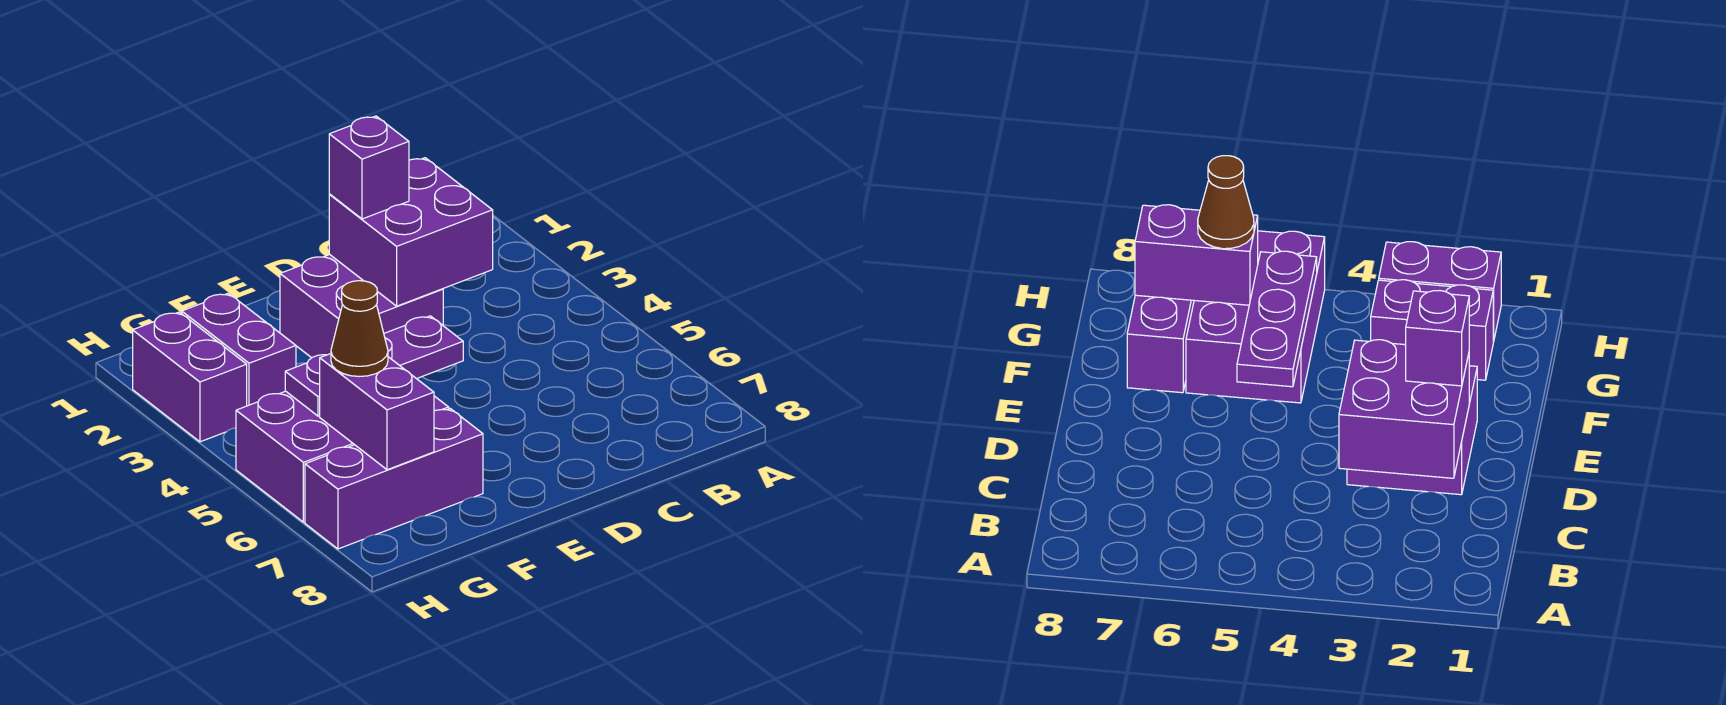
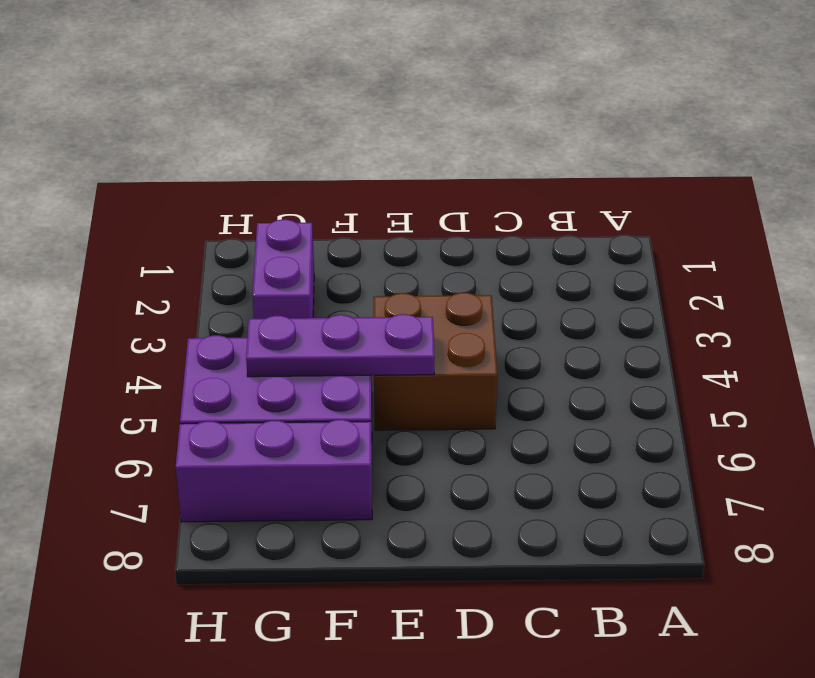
brown brick D4:E5 level 1 -> none
none -> purple brick D2:E3 level 1
none -> purple brick H2:H3 level 1

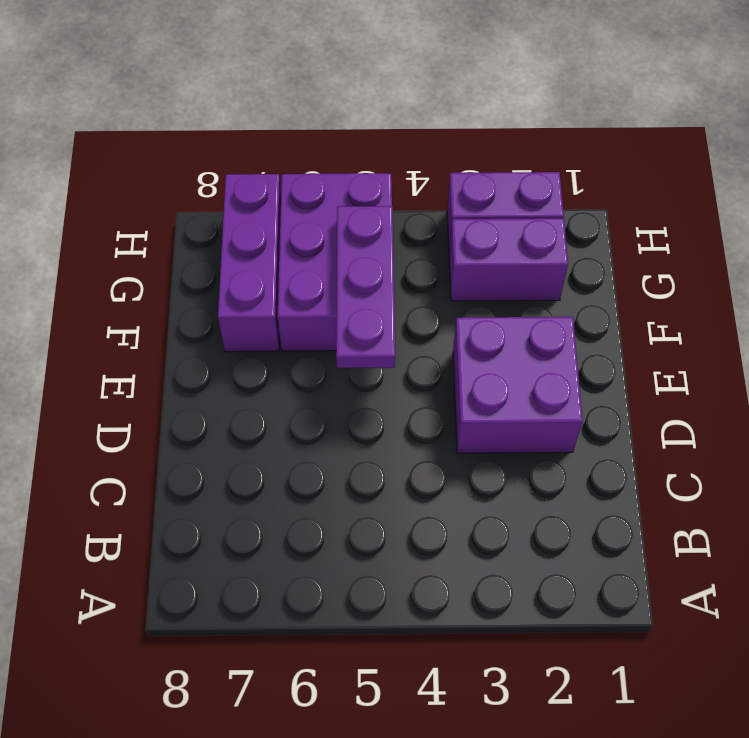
none -> purple brick C2:D3 level 2
none -> purple brick G6:G7 level 2

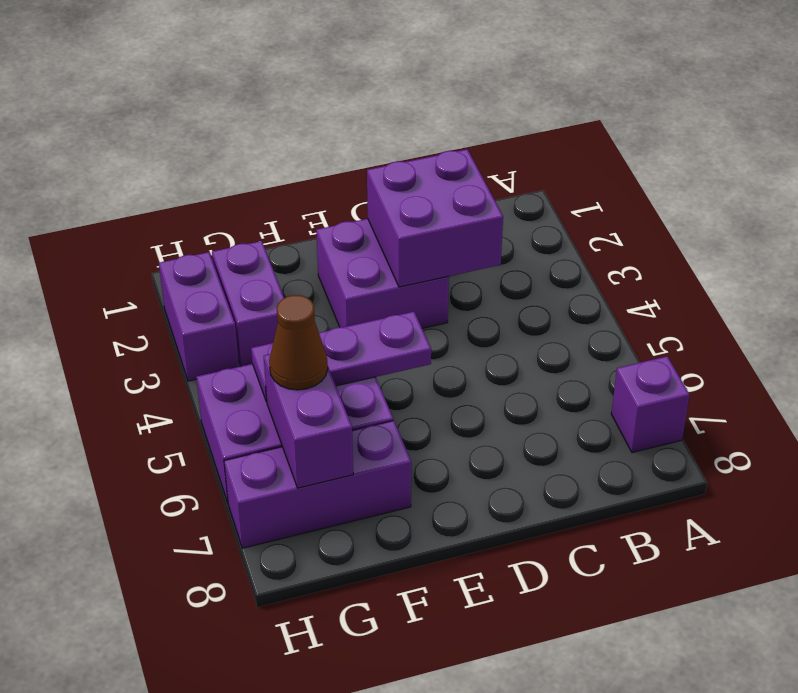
purple brick A7 level 1 -> purple brick D2 level 3

